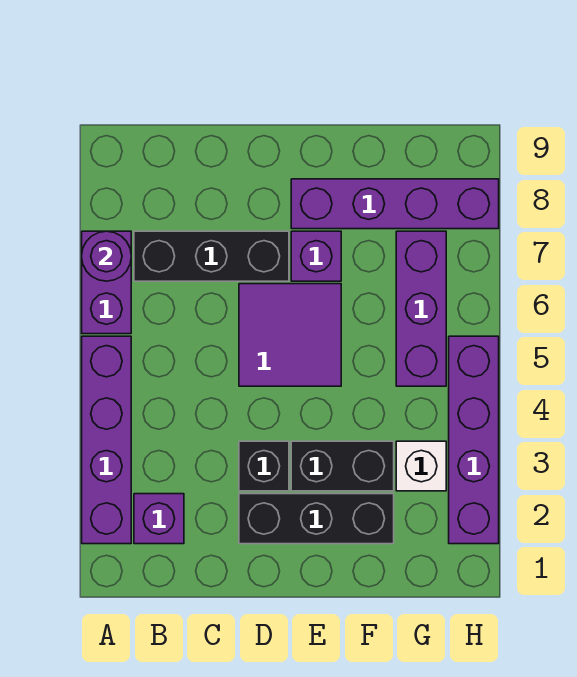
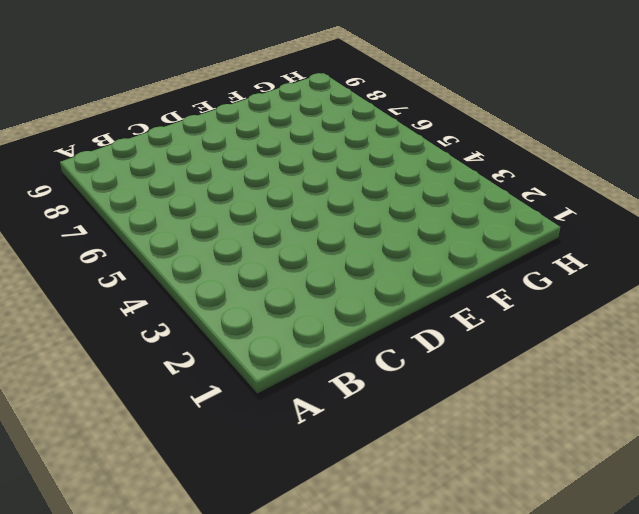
none -> purple brick A2:A5 level 1
none -> purple brick A6:A7 level 1
none -> purple brick B2 level 1

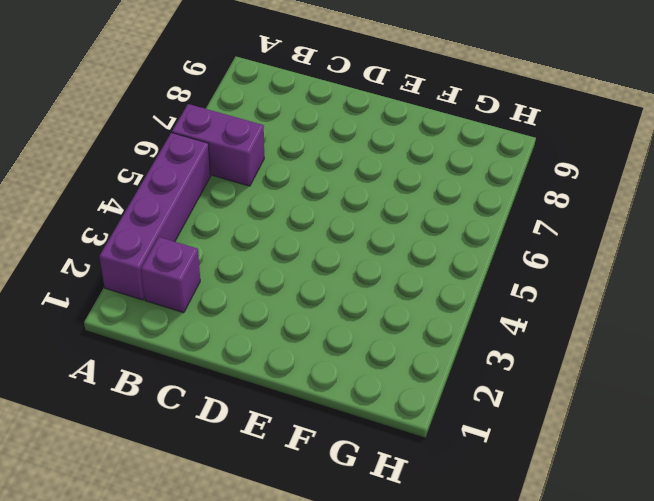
purple brick A6:B6 level 1 -> purple brick A6:A7 level 1
none -> black brick B7:D7 level 1
none -> black brick D2:F2 level 1
none -> black brick D3 level 1

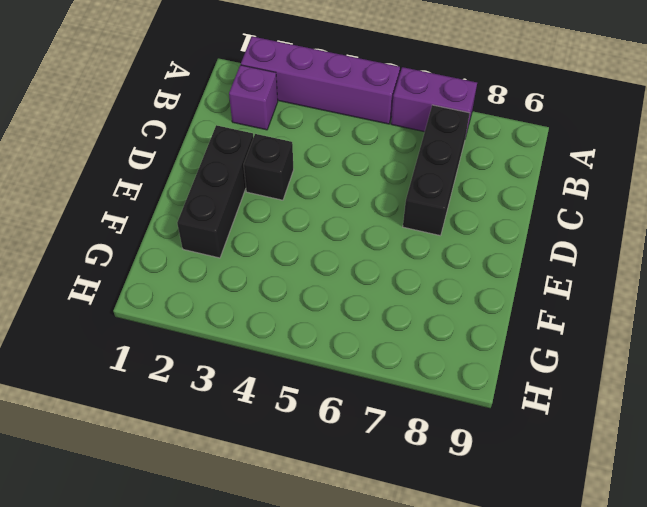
none -> purple tile D5:E6 level 1
none -> black brick E3:F3 level 1
none -> purple brick E7 level 1

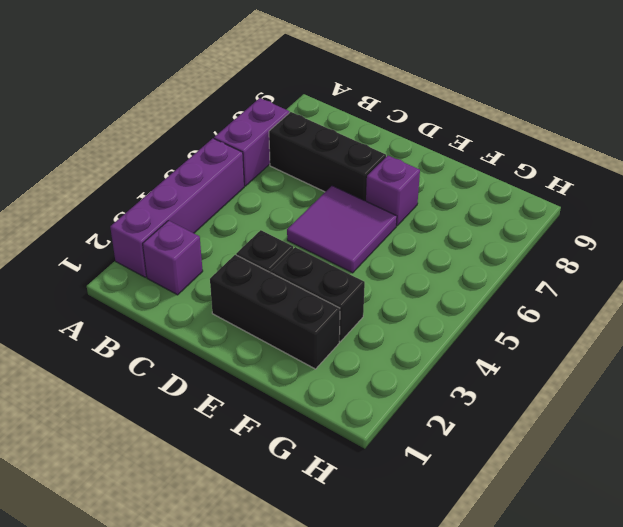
none -> purple brick E8:H8 level 1
none -> white brick G3 level 1
none -> purple brick G5:G7 level 1

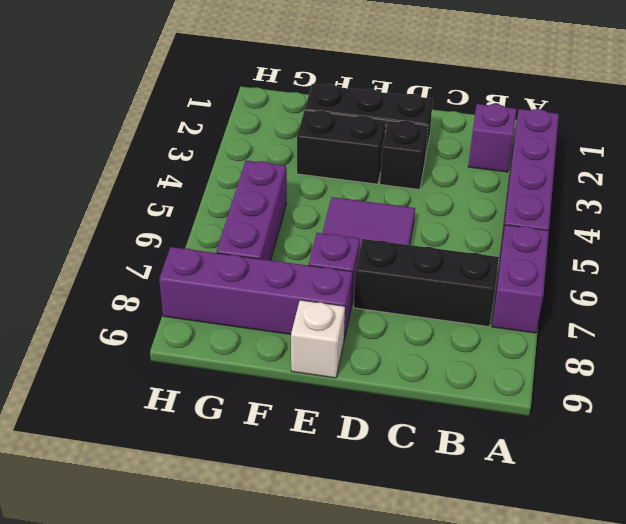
white brick E9 level 1 -> white brick G3 level 1
none -> purple brick H2:H5 level 1
none -> purple round brick A7 level 2

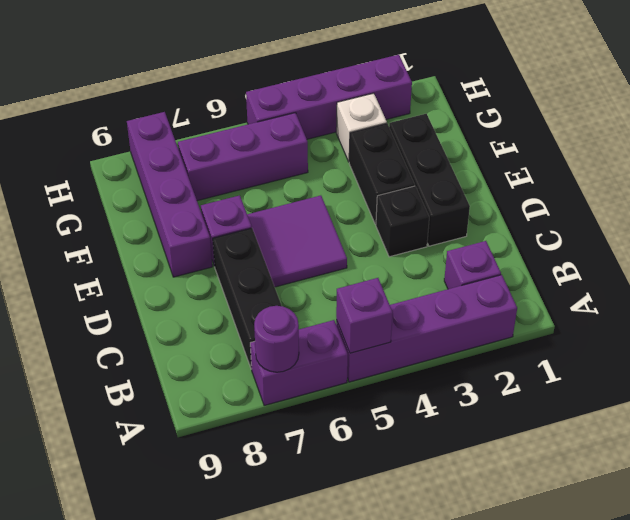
purple brick A5 level 2 -> none

